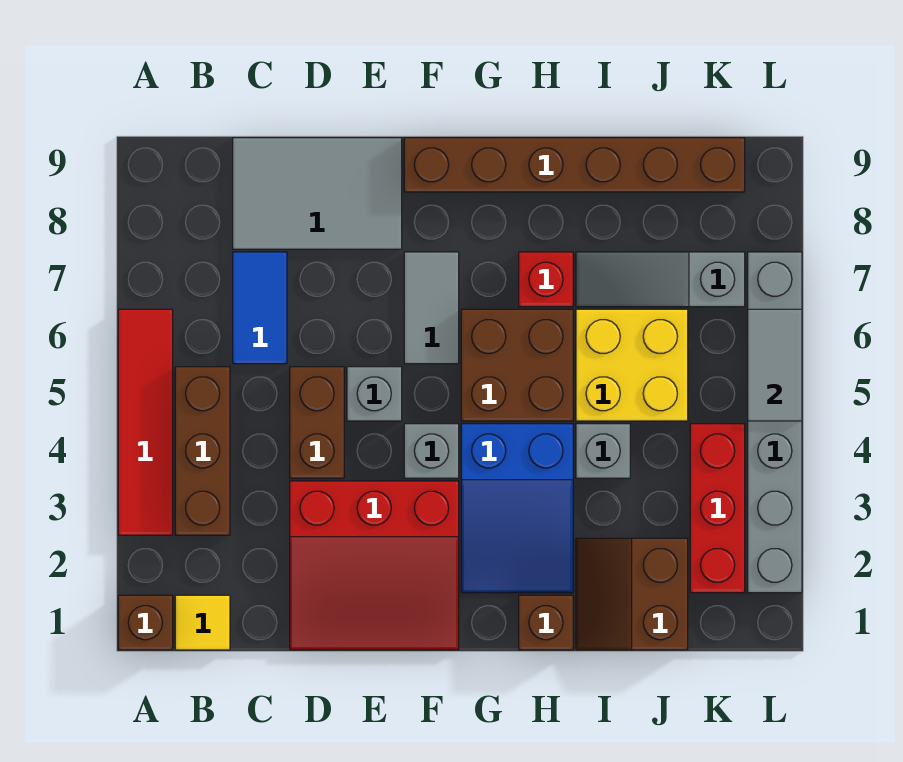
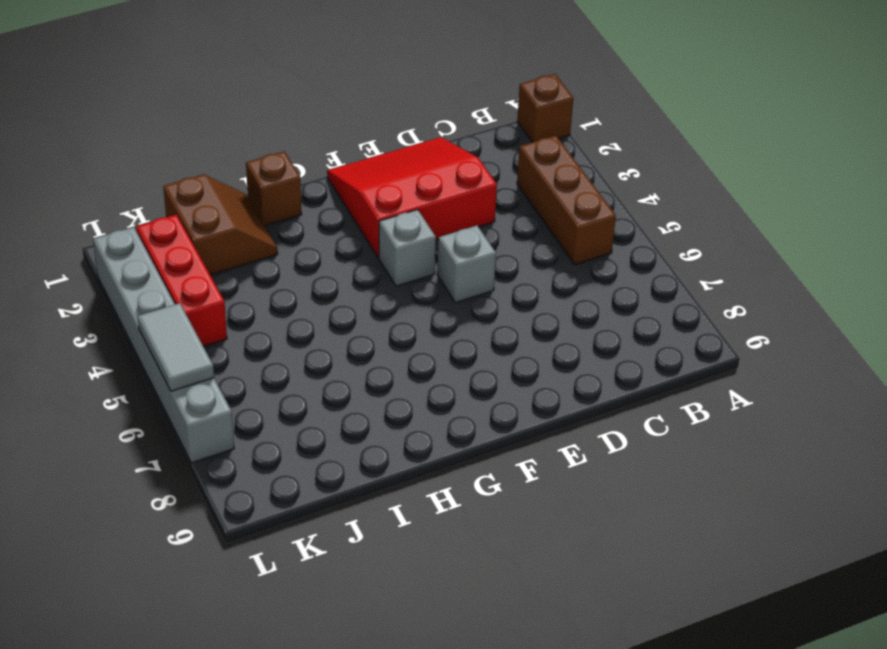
none -> red tile A3:A6 level 1
none -> yellow tile B1 level 1
none -> blue tile C6:C7 level 1

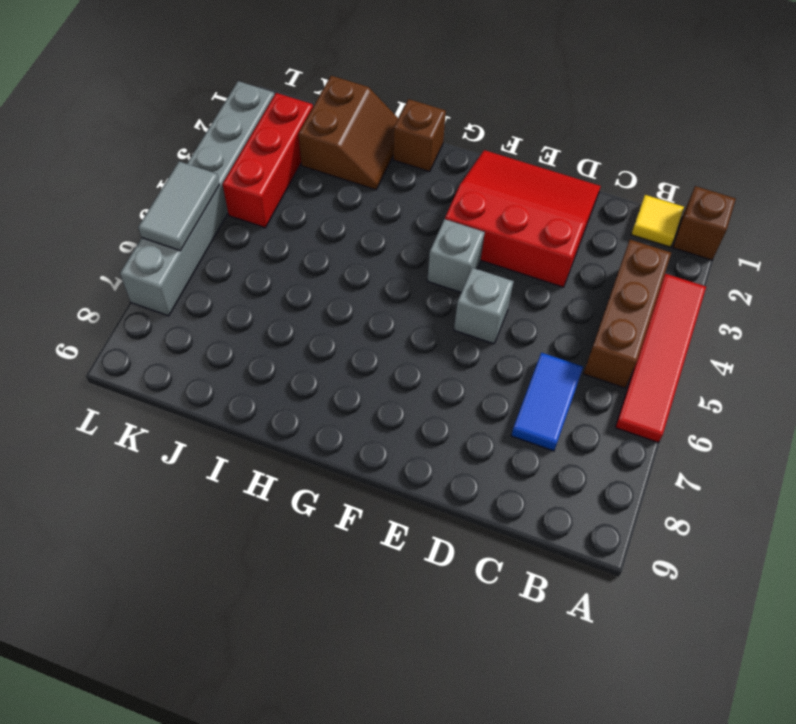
none -> grey tile C8:E9 level 1
none -> brown brick D4:D5 level 1
none -> grey tile F6:F7 level 1

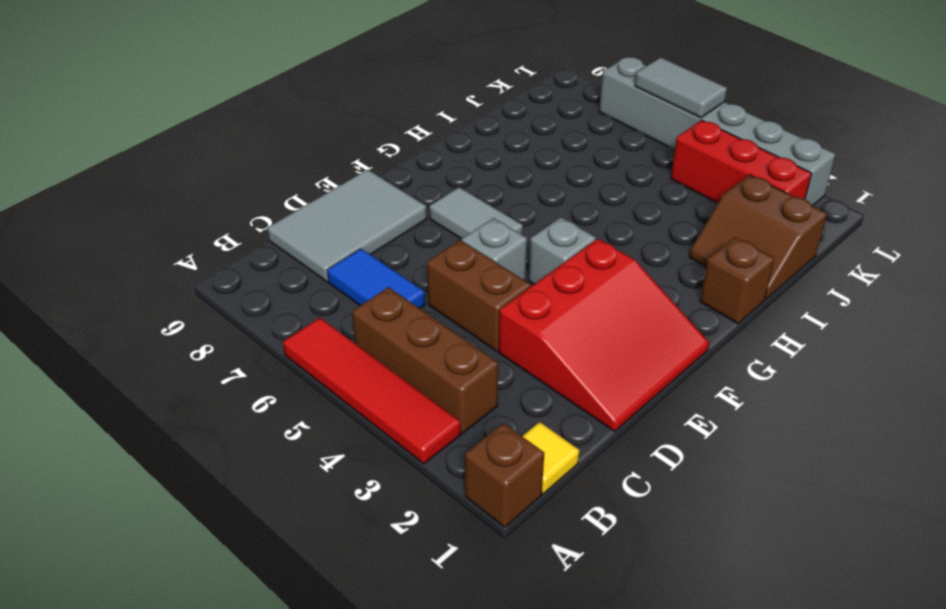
none -> brown brick F9:K9 level 1
none -> blue slope G2:H4 level 1 top 4
none -> brown brick G5:H6 level 1

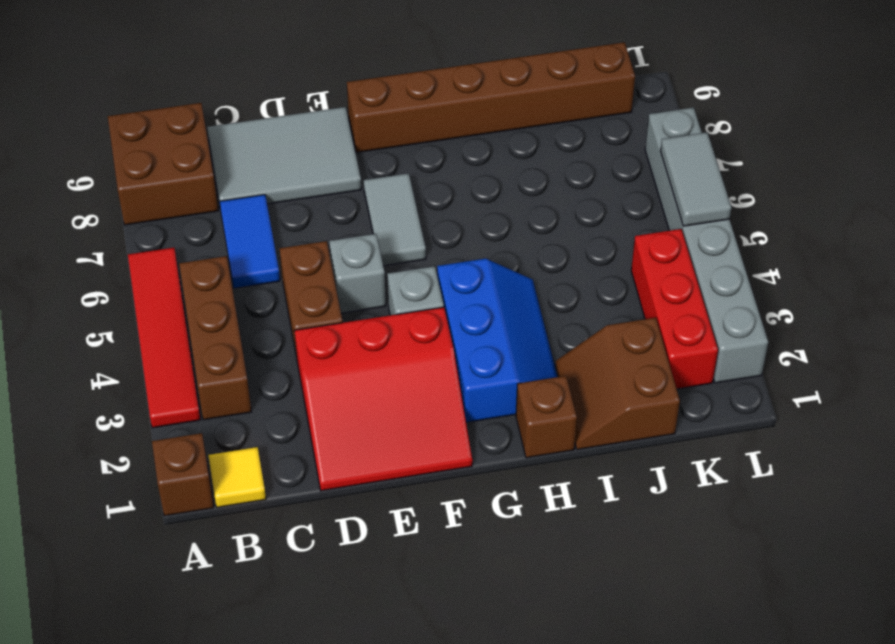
brown brick A8:B9 level 1 -> brown brick G5:H6 level 1
blue slope G2:H4 level 1 top G -> blue slope G2:H4 level 1 top 4
none -> red brick H7 level 1
none -> grey brick I4 level 1
none -> yellow brick I5:J6 level 1

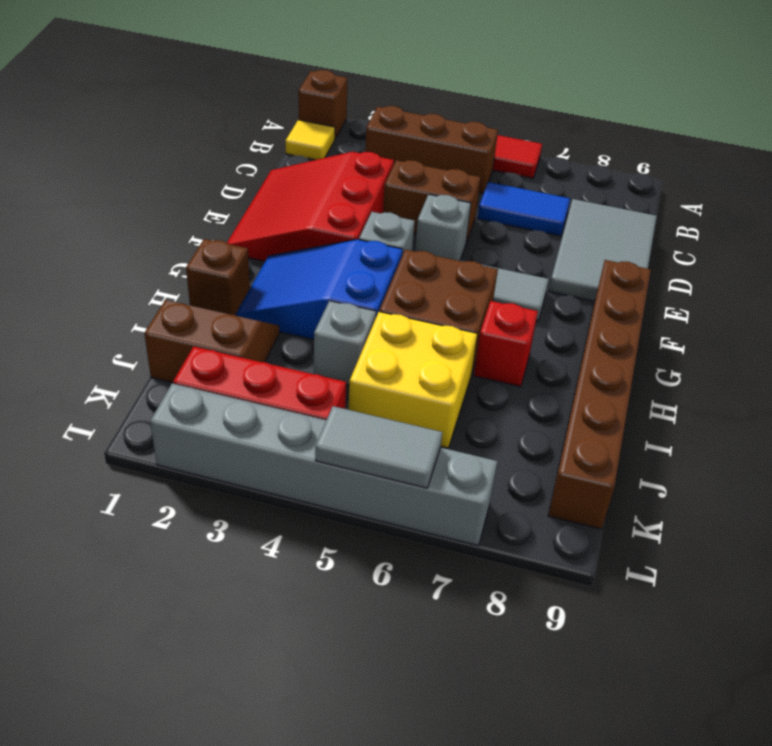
none -> grey slope I7:K7 level 1 top K

